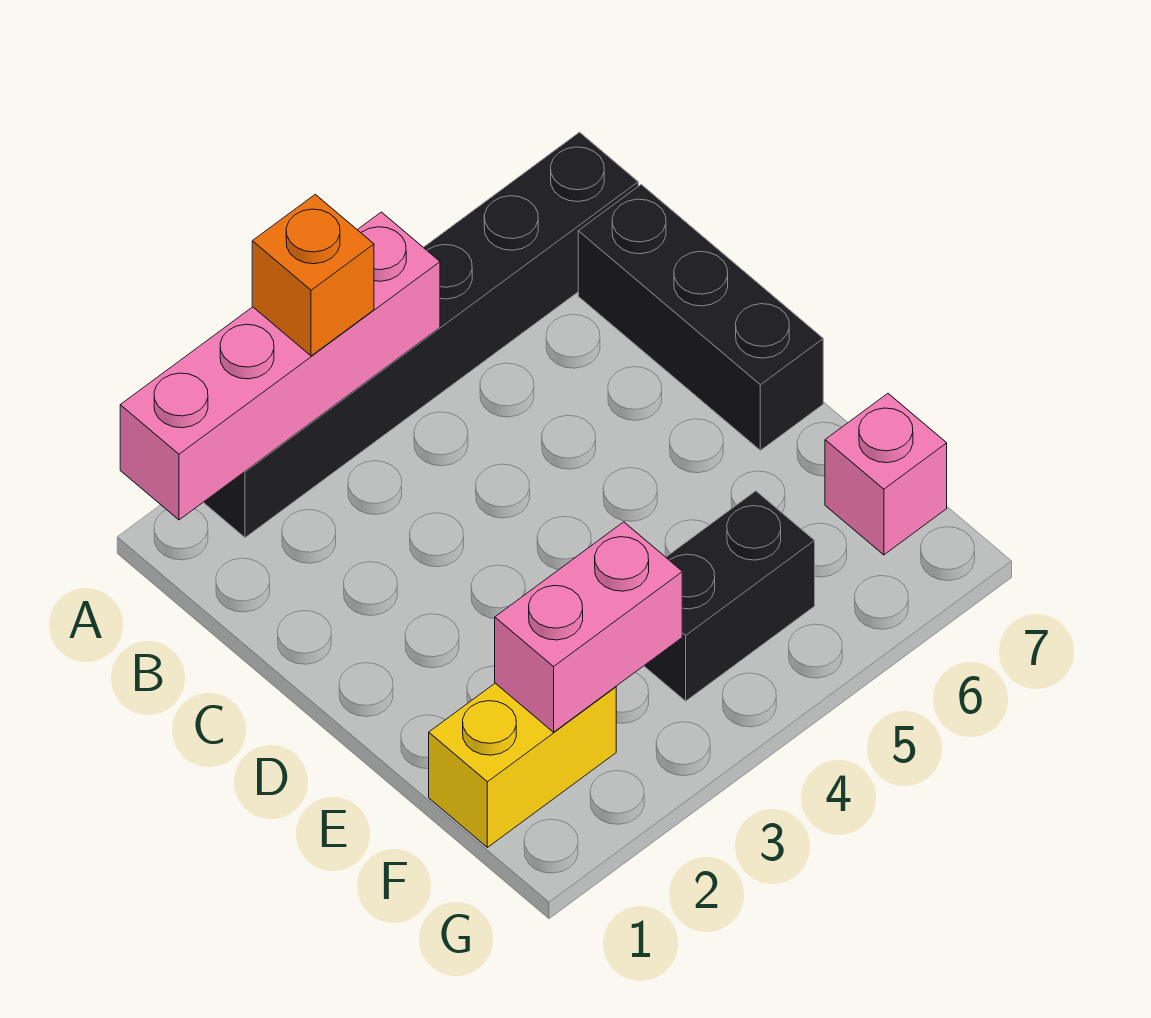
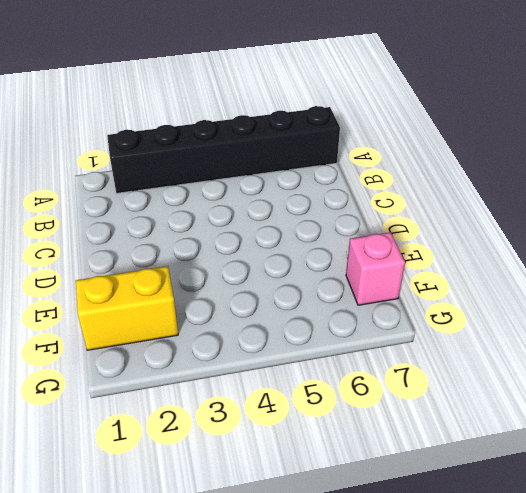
none -> black brick B7:D7 level 1
none -> black brick F4:F5 level 1

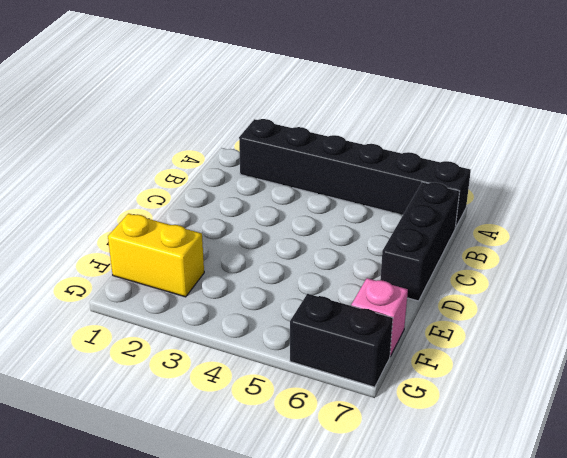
black brick G6:G7 level 1 -> black brick F4:F5 level 1
none -> pink brick A1:A4 level 2
none -> pink brick F2:F3 level 2

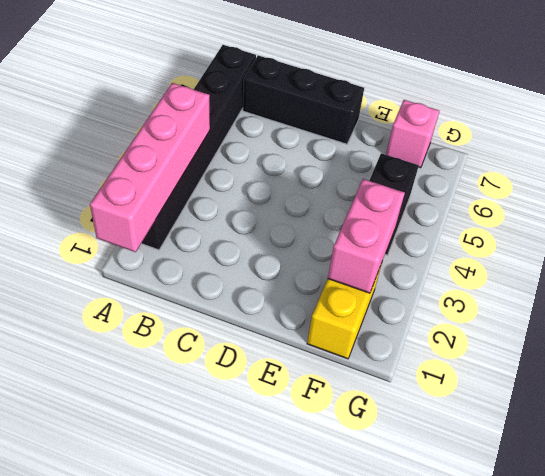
none -> orange brick A3 level 3

